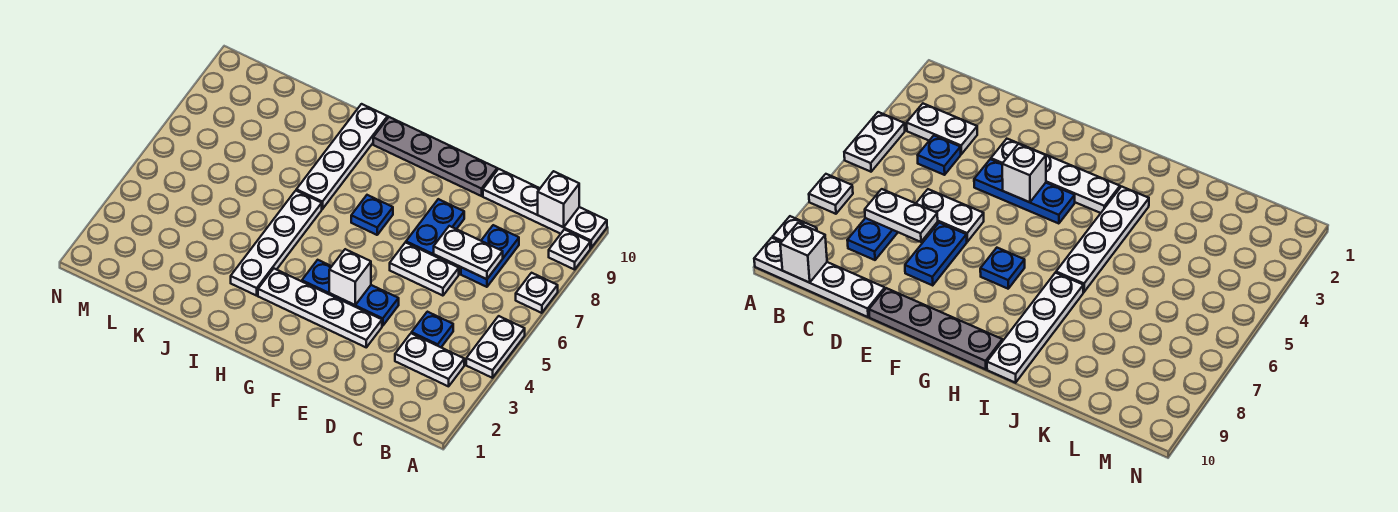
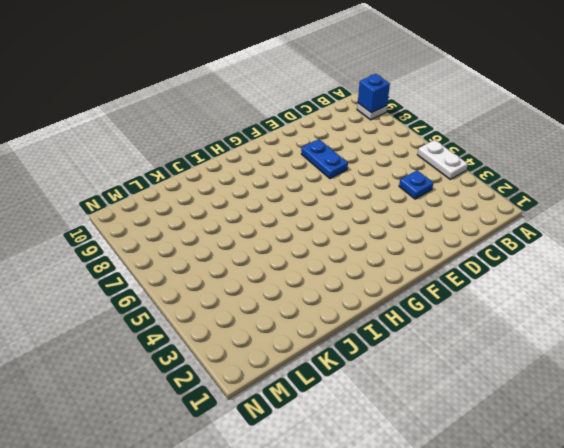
blue brick A9 level 2 -> none
none -> white plate A7 level 1
none -> white plate A10:D10 level 1
none -> white plate B3:C3 level 1

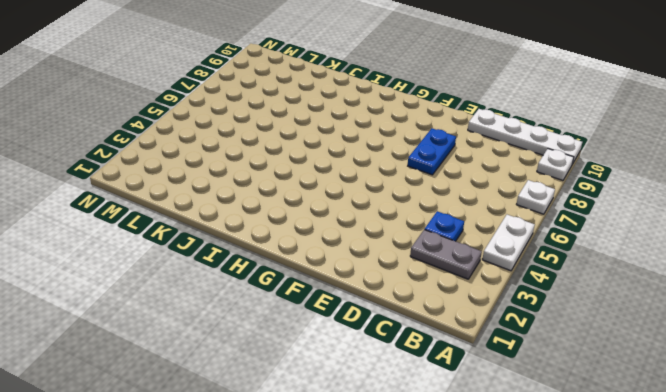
grey plate B3:C3 level 1 -> white plate B3:C3 level 1
none -> blue plate C7:C8 level 1
none -> white plate D6:E6 level 1
none -> white plate E3:H3 level 1

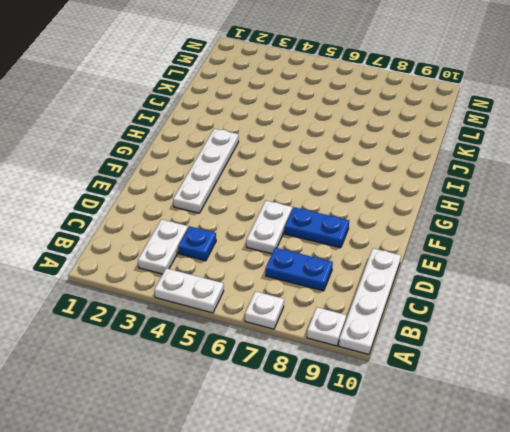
none -> blue plate E4:G4 level 1
none -> grey plate E10:H10 level 1
none -> blue plate G7 level 1

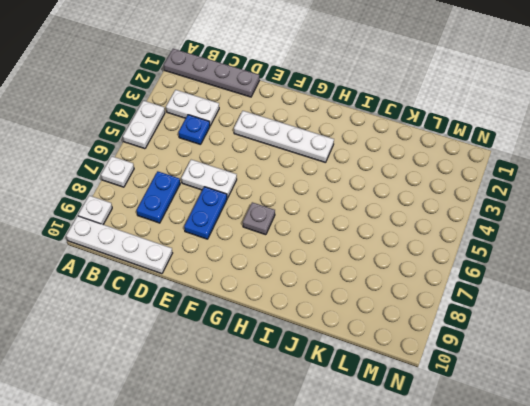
grey plate A1:D1 level 1 -> grey plate E10:H10 level 1
grey plate G7 level 1 -> blue plate G7 level 1
none -> blue plate E4:G4 level 1
none -> white plate I3:I6 level 1
none -> white plate I7:I10 level 1

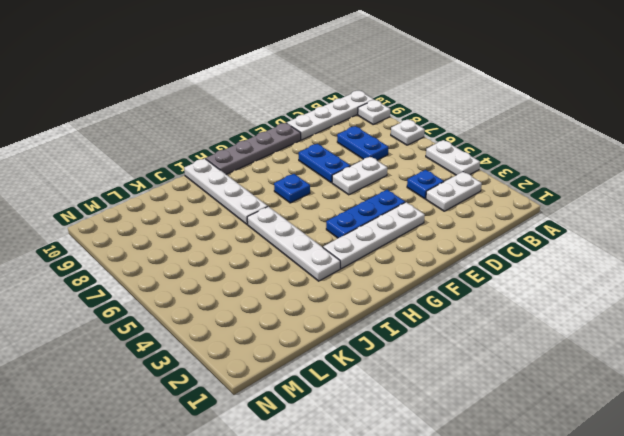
none -> white brick B10 level 2
none -> white plate C7:D7 level 2
none -> white brick F4 level 2

